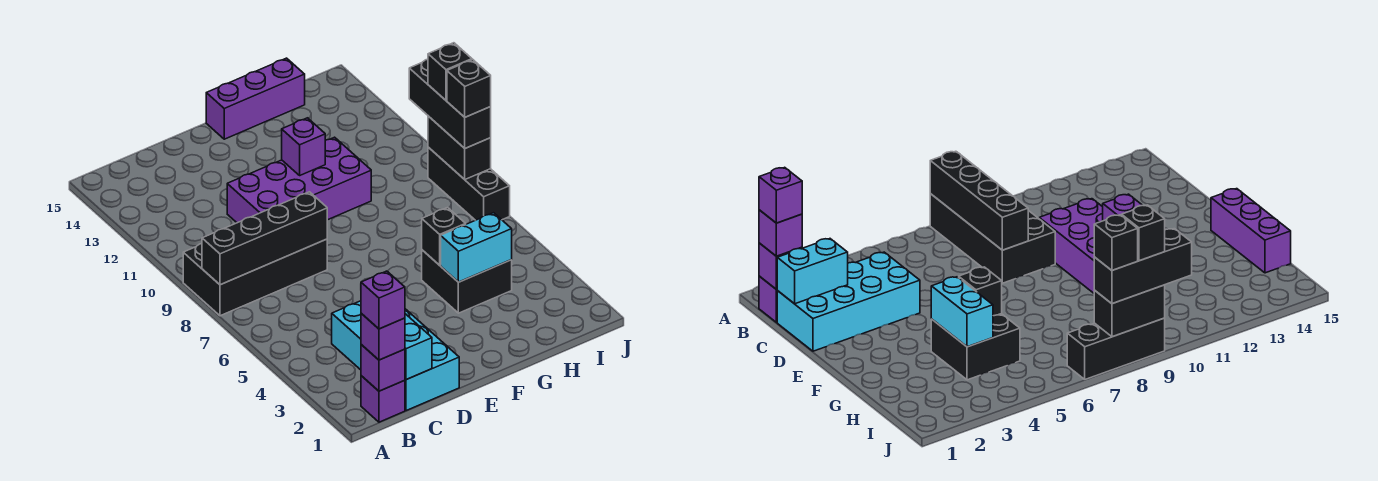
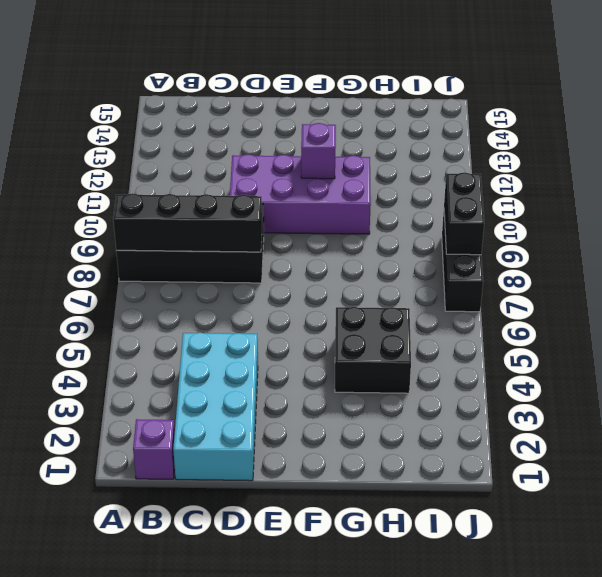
none -> purple brick F15:H15 level 1
none -> purple brick B1 level 2
none -> cyan brick C1:C2 level 2

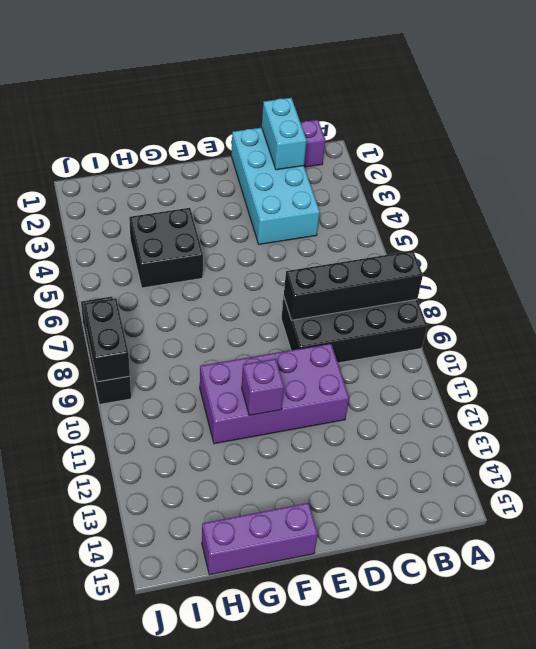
none -> purple brick B1 level 2
none -> cyan brick G4:H4 level 2
none -> black brick G5 level 2

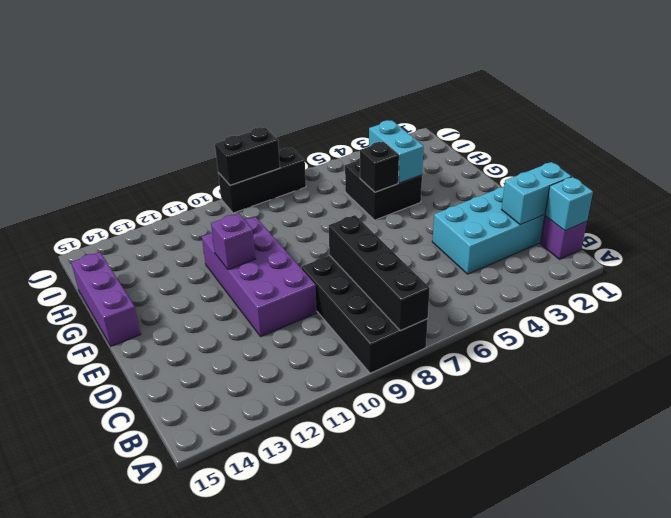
cyan brick B1 level 2 -> purple brick B1 level 2
none -> purple brick B1 level 3
none -> black brick J8:J10 level 3
none -> purple brick B1 level 4

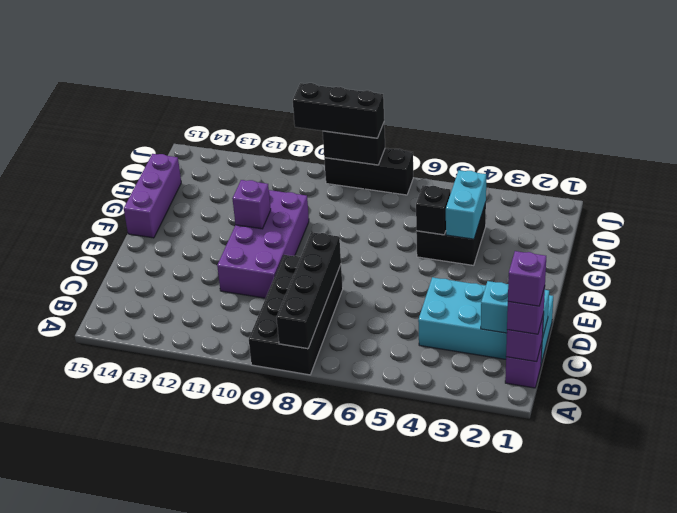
none -> black brick J8 level 4
none -> black brick J9 level 4

